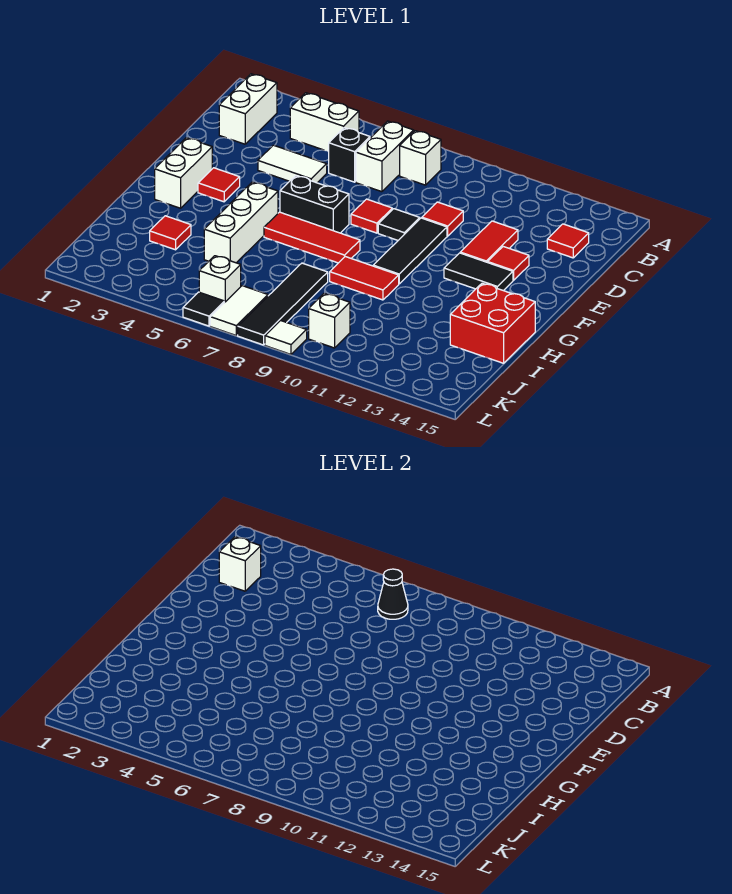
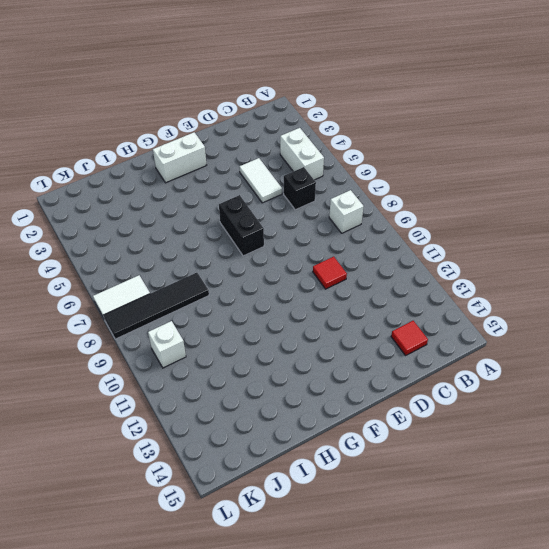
none -> white brick B2:C2 level 1
none -> white brick B7:C7 level 1
none -> red tile D12:E12 level 1
none -> red tile E8 level 1

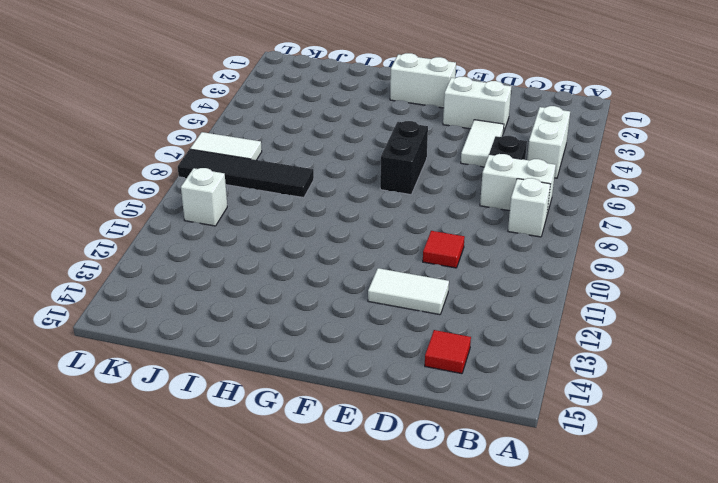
white brick D3:E3 level 1 -> white brick B2:C2 level 1
white tile D12:E12 level 1 -> red tile D12:E12 level 1
none -> red tile E8 level 1
none -> black tile E9 level 1
none -> black tile E10:G10 level 1
none -> red tile E13 level 1

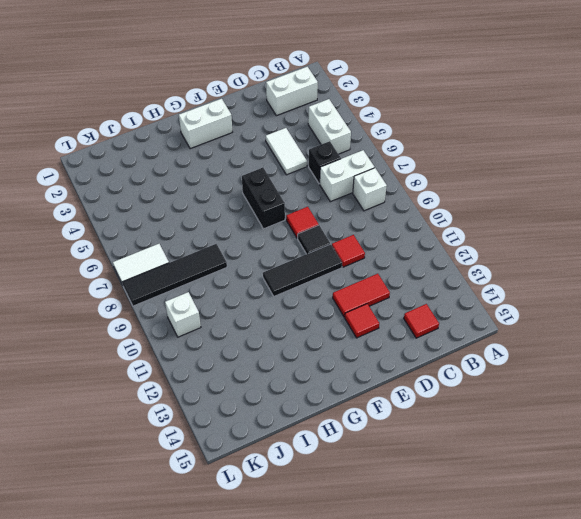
none -> red tile F3 level 1
none -> black tile F12:F13 level 1
none -> white brick G5:I5 level 1
none -> red tile G6:G8 level 1

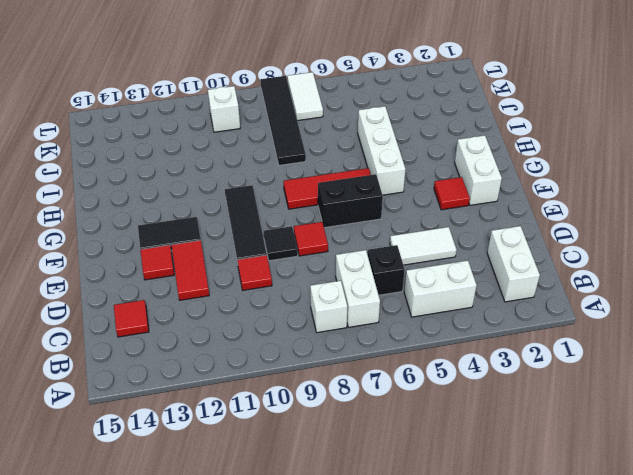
none -> red tile H9:H10 level 1
none -> red brick H14:I15 level 1
none -> red tile I3 level 1
none -> white brick K6 level 1

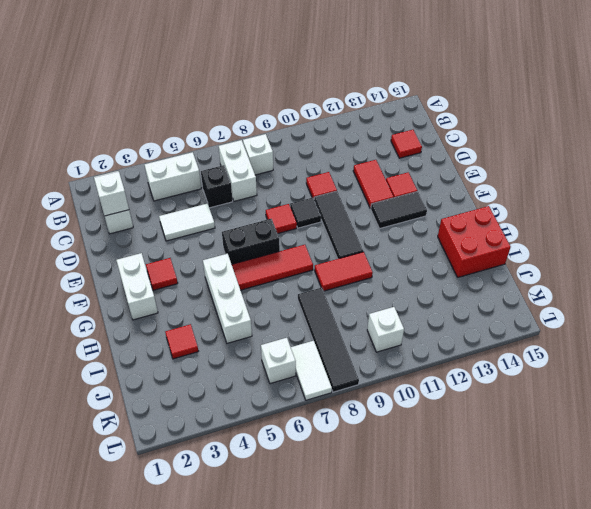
none -> black tile L6 level 1
none -> white tile L9 level 1
none -> black cone B7 level 2

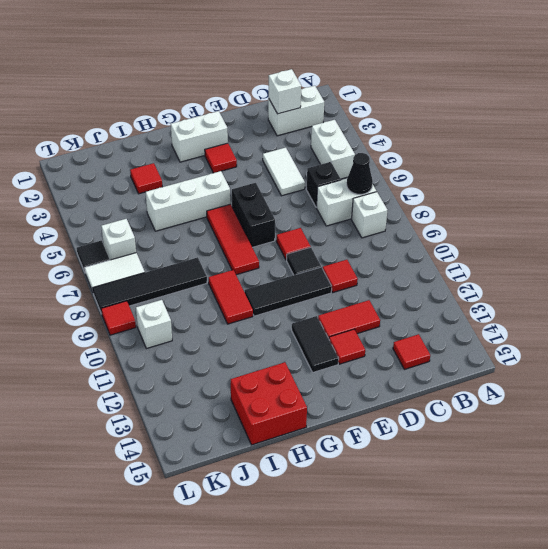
red tile L9 level 1 -> white tile L9 level 1

